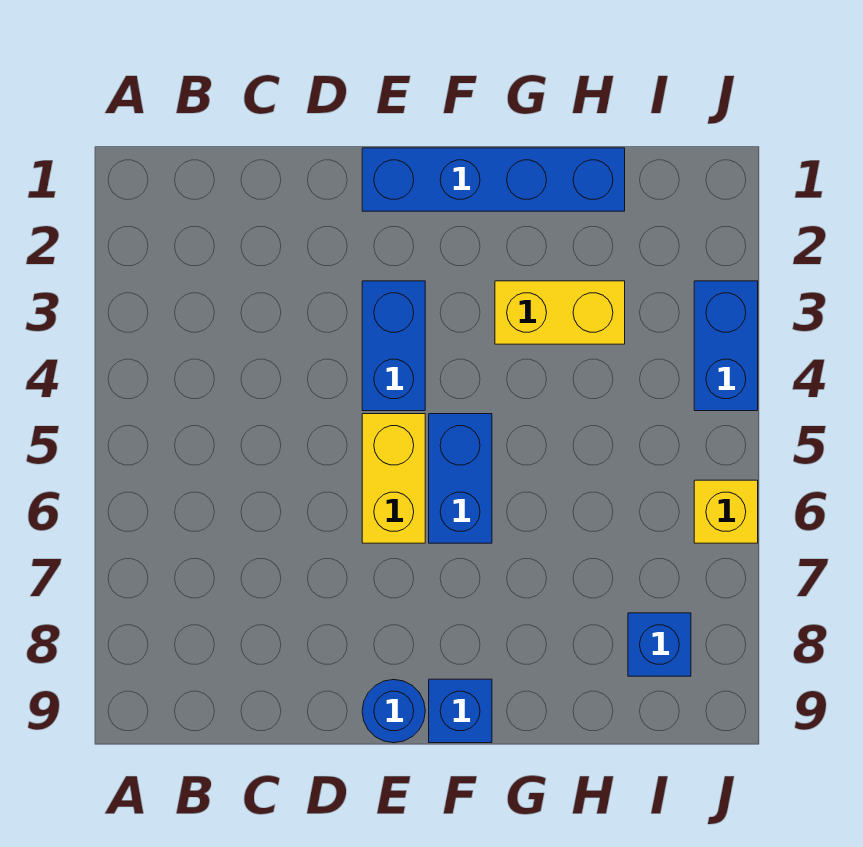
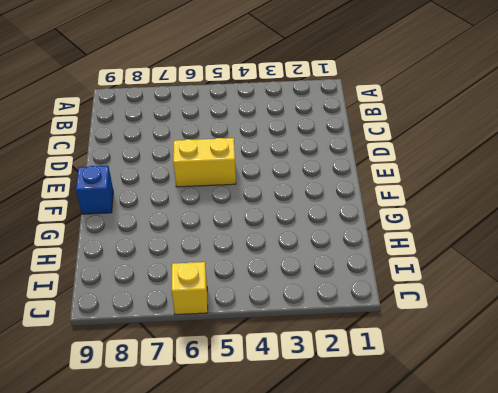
none -> blue brick E1:H1 level 1
none -> blue brick E3:E4 level 1

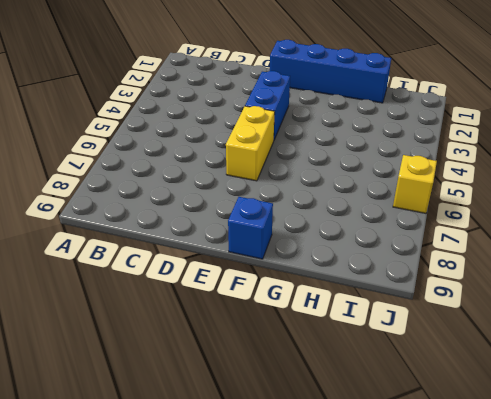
none -> blue round brick E9 level 1
none -> blue brick F5:F6 level 1

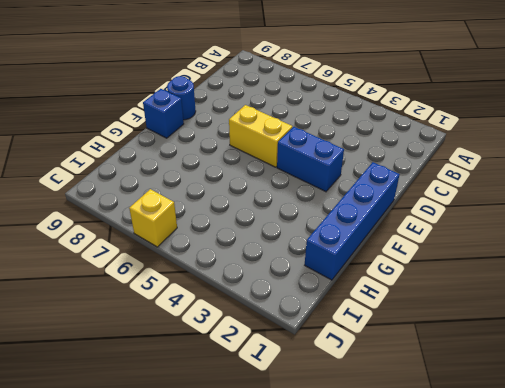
none -> blue brick F5:F6 level 1
none -> yellow brick G3:H3 level 1

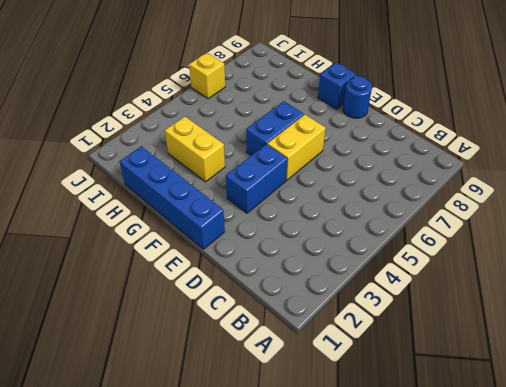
none -> blue brick I8 level 1
none -> blue brick J3:J4 level 1

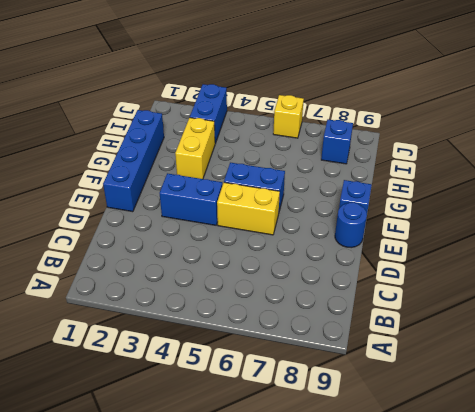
blue brick I3:J3 level 1 -> blue brick J3:J4 level 1

